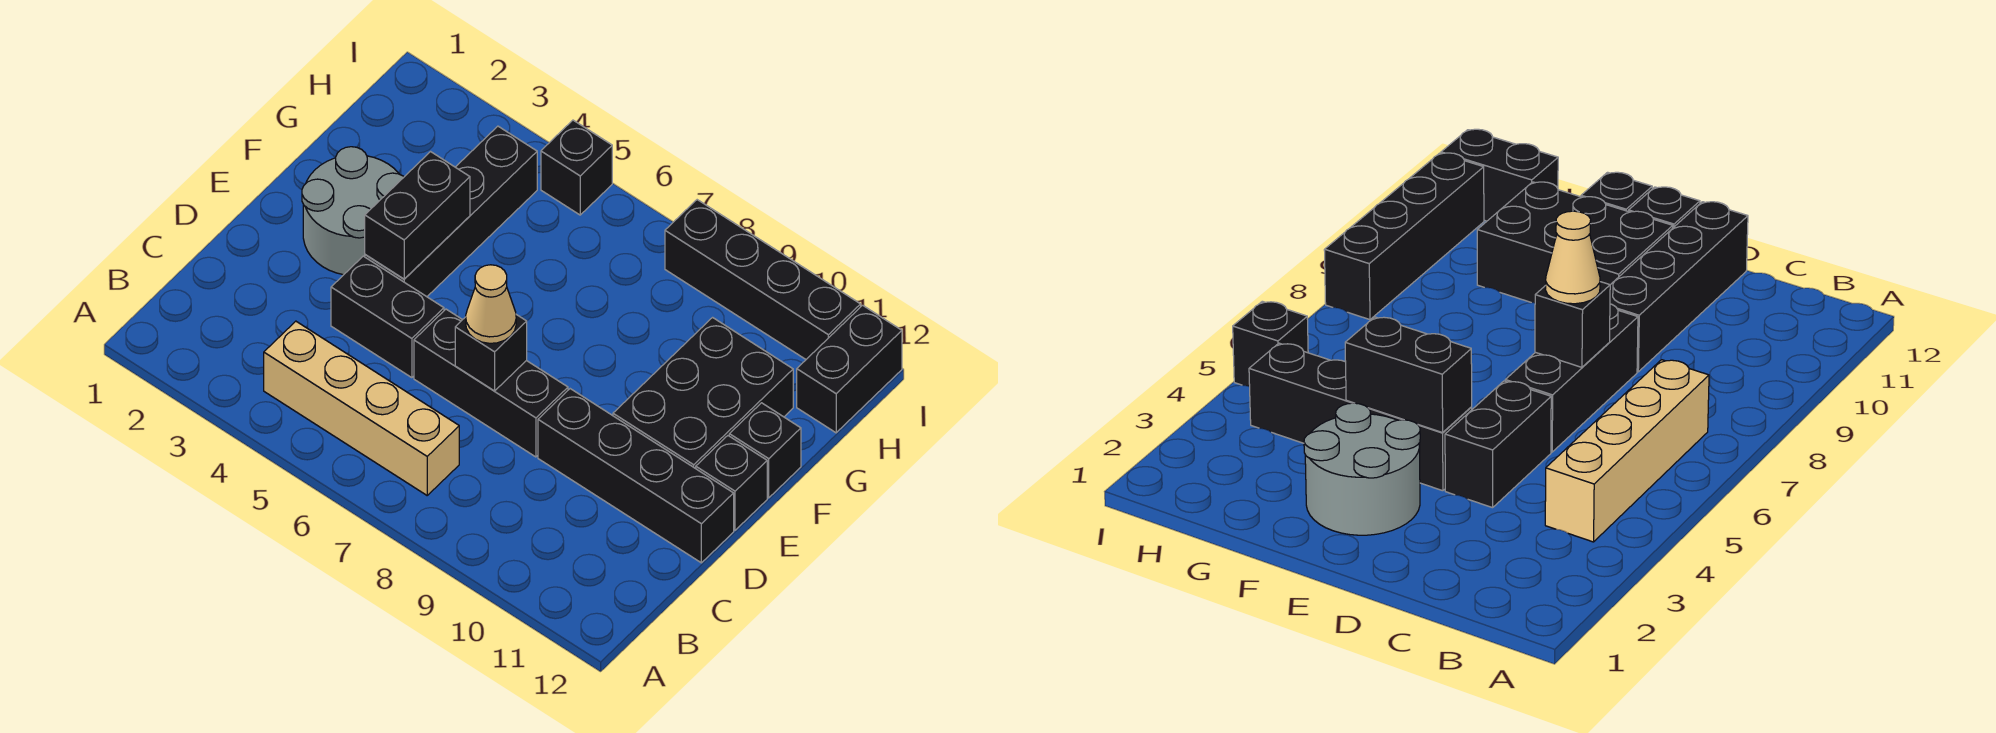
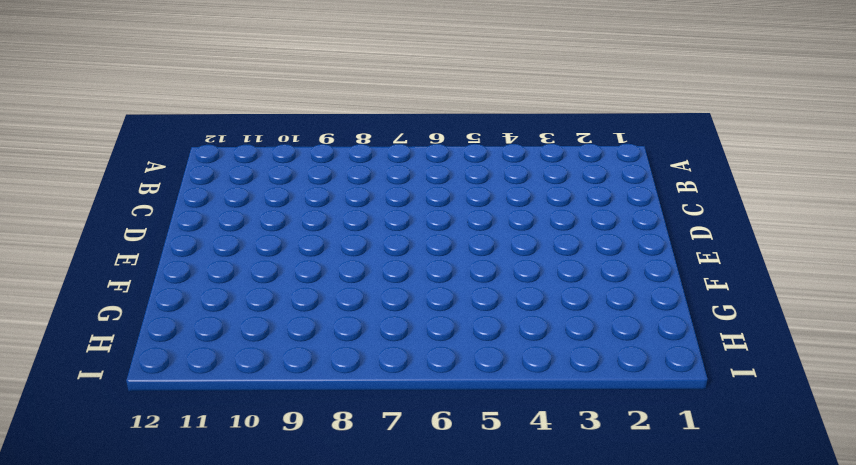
none -> tan brick B4:B7 level 1
none -> black brick D4:D5 level 1
none -> black brick D6:D8 level 1

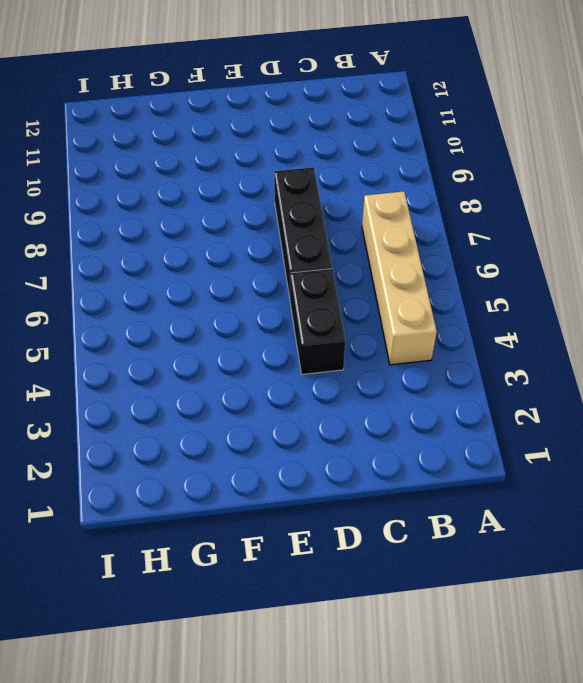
none -> black brick D9:D12 level 1
none -> grey round brick E2:F3 level 1
none -> black brick E4:H4 level 1

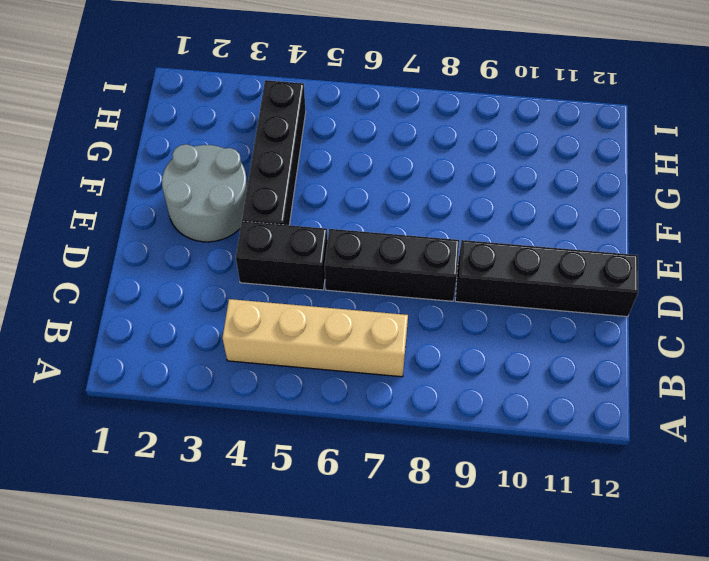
none -> black brick E10:G11 level 1
none -> black brick E12 level 1
none -> black brick F12 level 1

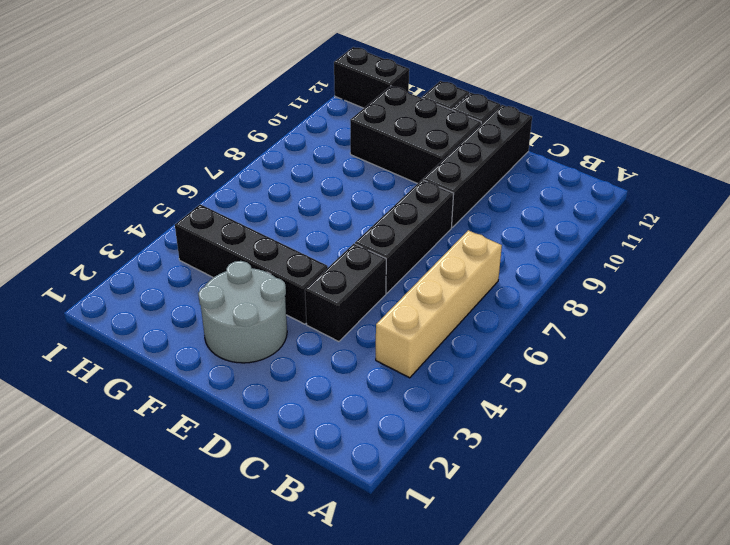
none -> black brick I5 level 1
none -> black brick I8:I11 level 1
none -> black brick D7 level 2

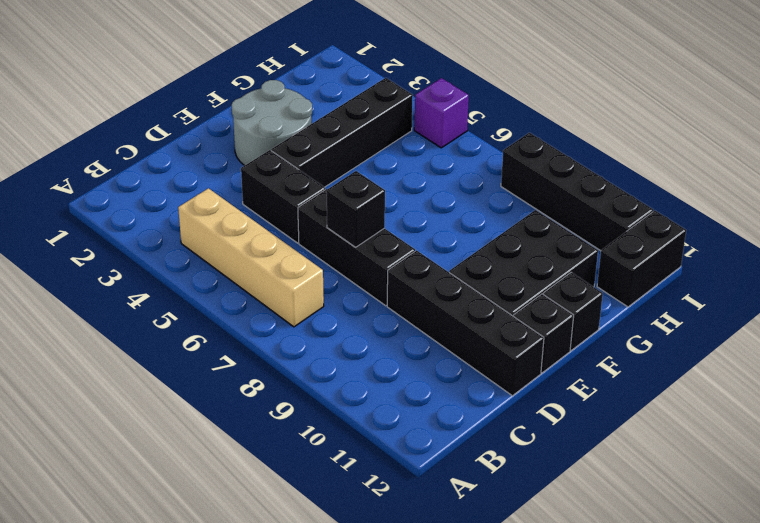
purple brick I5 level 1 -> black brick I5 level 1
none -> black brick E4:F4 level 2
none -> tan cone D7 level 3

